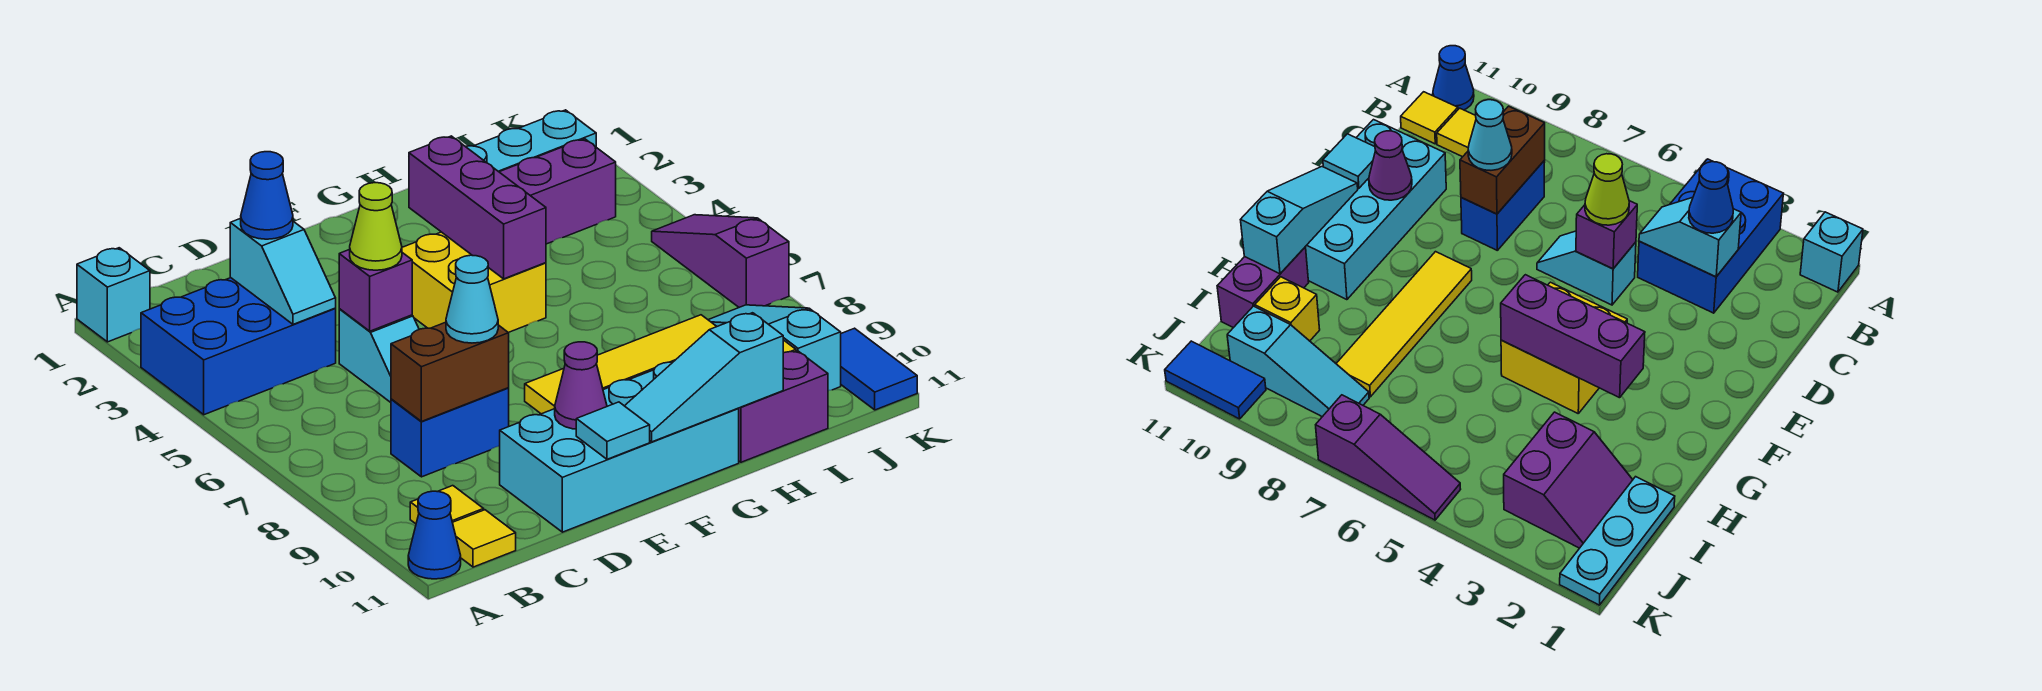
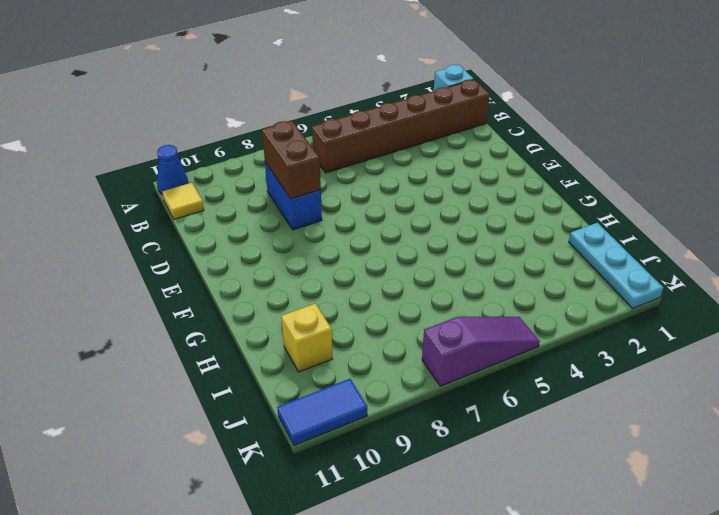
brown brick B1:B6 level 1 -> blue brick A3:C4 level 1
none -> yellow tile B10 level 1
none -> cyan slope D5:D6 level 1 top 5
none -> cyan brick D10:G11 level 1

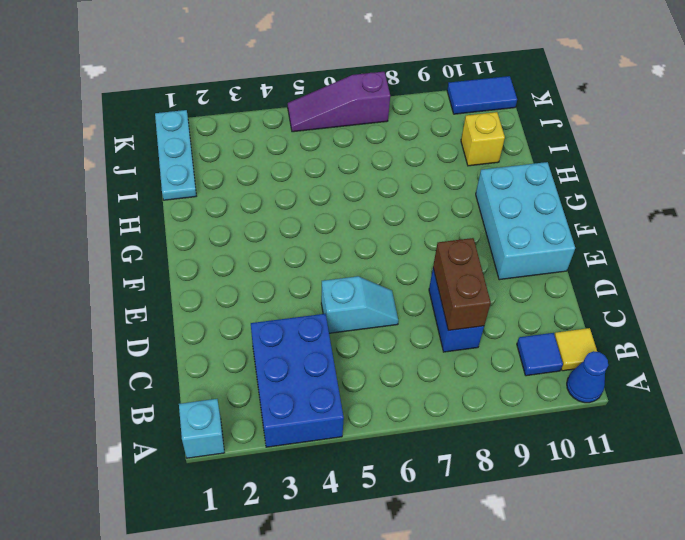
blue tile B10 level 1 -> yellow tile B10 level 1
cyan brick E10:G11 level 1 -> cyan brick D10:G11 level 1
none -> yellow brick F4:G5 level 1
none -> yellow tile F8:I8 level 1
none -> purple brick H11:I11 level 1

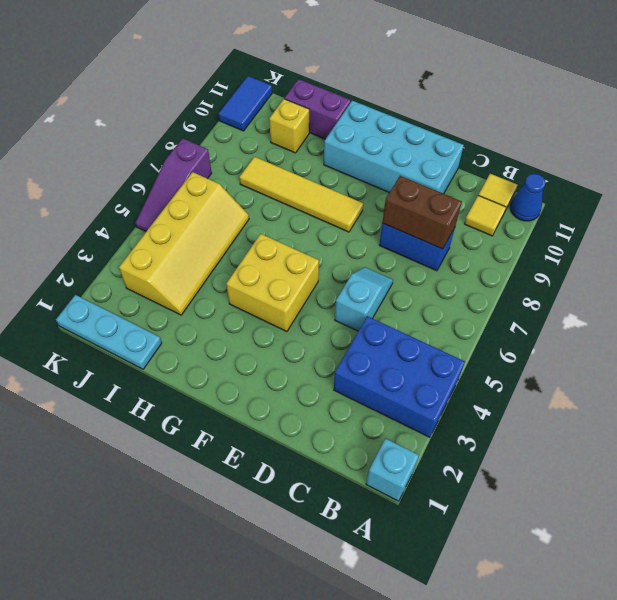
yellow slope I3:J6 level 1 top J -> purple slope I2:J3 level 1 top 3
none -> cyan slope J8:J10 level 1 top 10
none -> cyan slope C3:C4 level 2 top 3
none -> purple brick D5 level 2

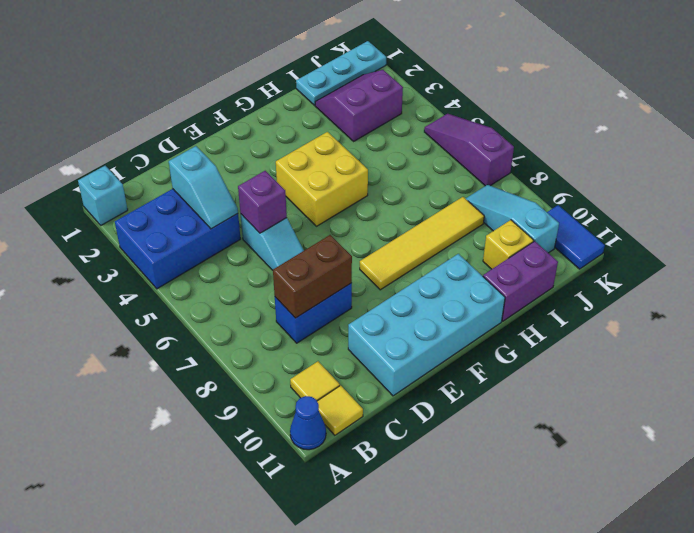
none -> purple cone E10 level 2
none -> cyan tile E11 level 2
none -> cyan slope F11:H11 level 2 top H

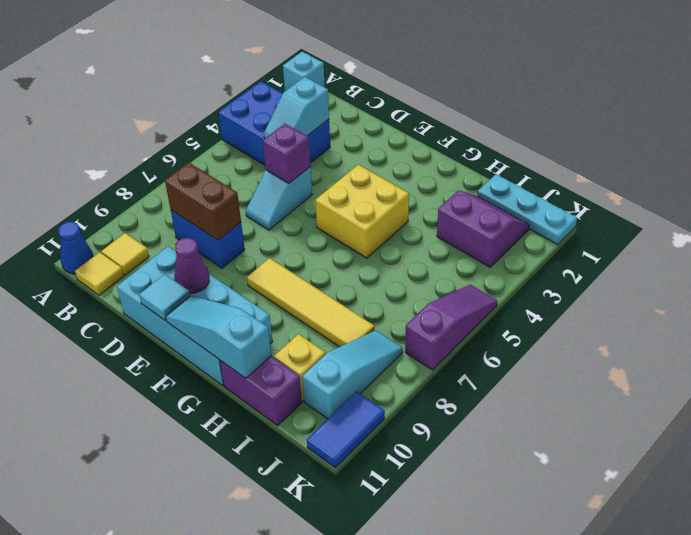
none -> purple brick G3:G5 level 2
none -> blue cone C3 level 3
none -> lime cone D5 level 3

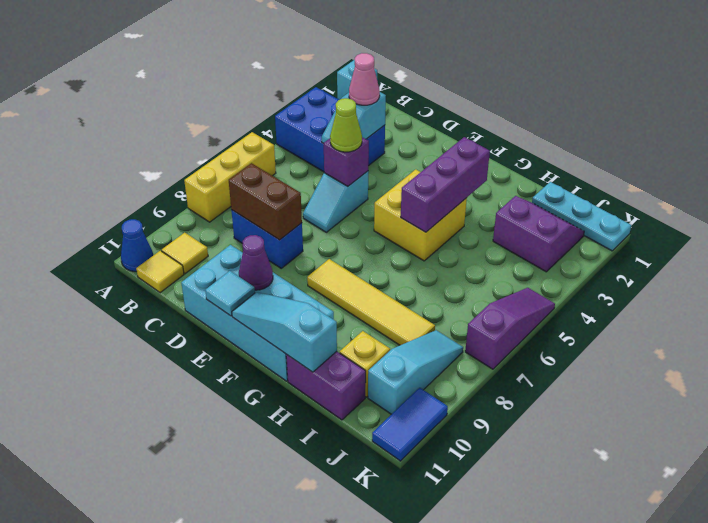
yellow brick A6:A8 level 1 -> none
pink cone C3 level 3 -> blue cone C3 level 3
none -> cyan cone D8 level 3

